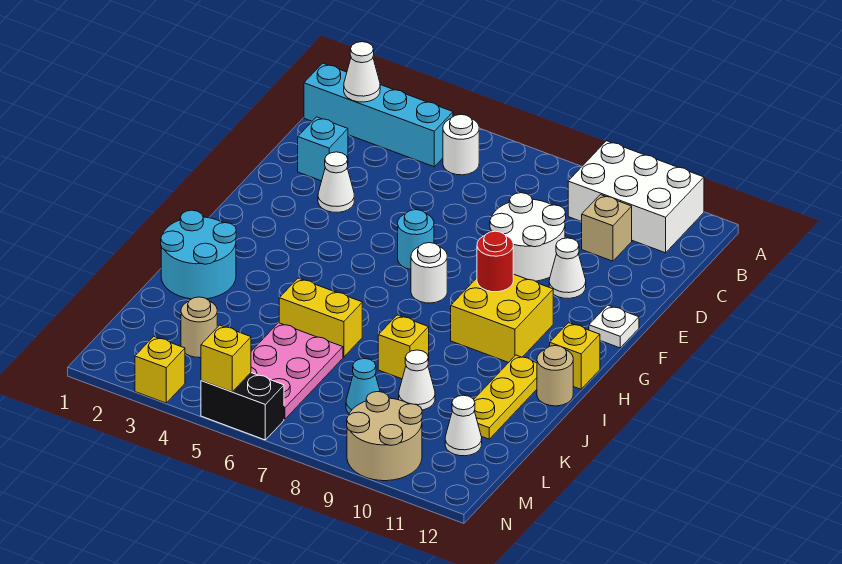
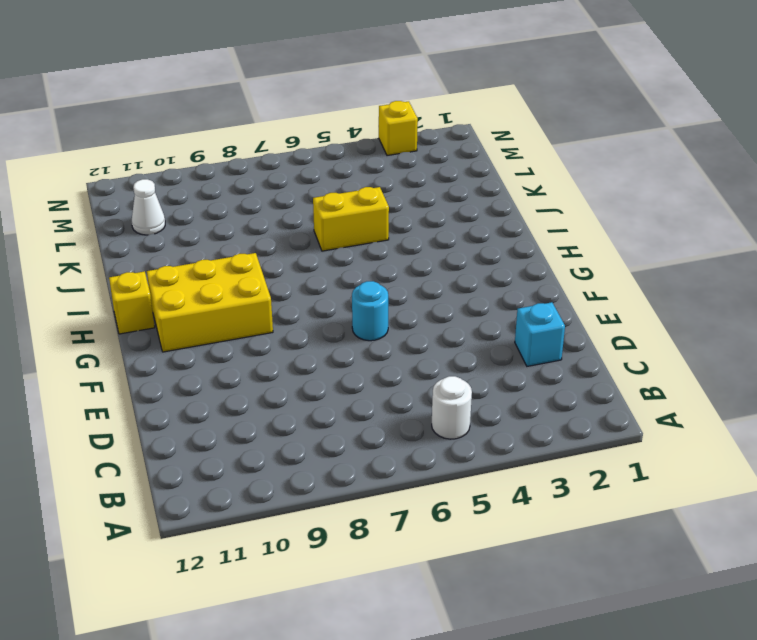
yellow brick G9:H11 level 1 -> yellow brick G9:H10 level 1
none -> white brick A9:B11 level 1
none -> cyan brick B1:B4 level 1
none -> tan brick C10 level 1

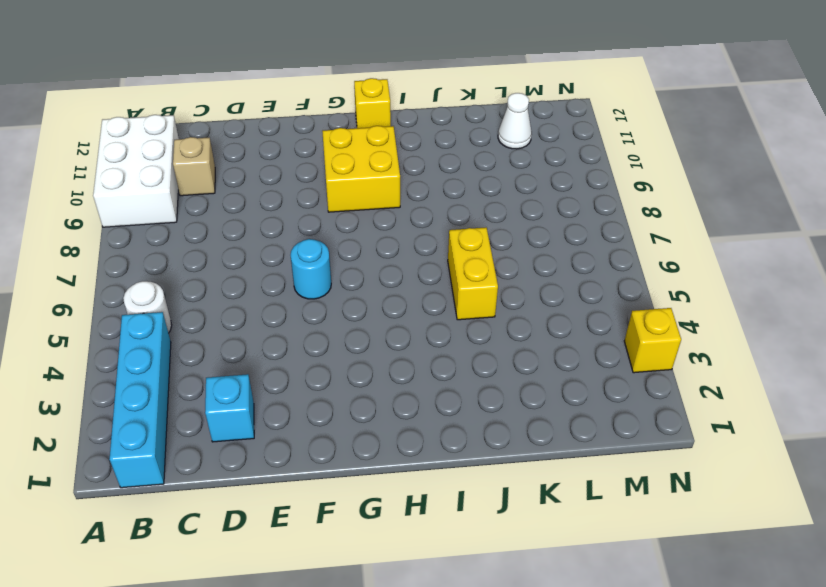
none -> white round brick D8:E9 level 1
none -> white cone E3 level 1
none -> white cone E10 level 1

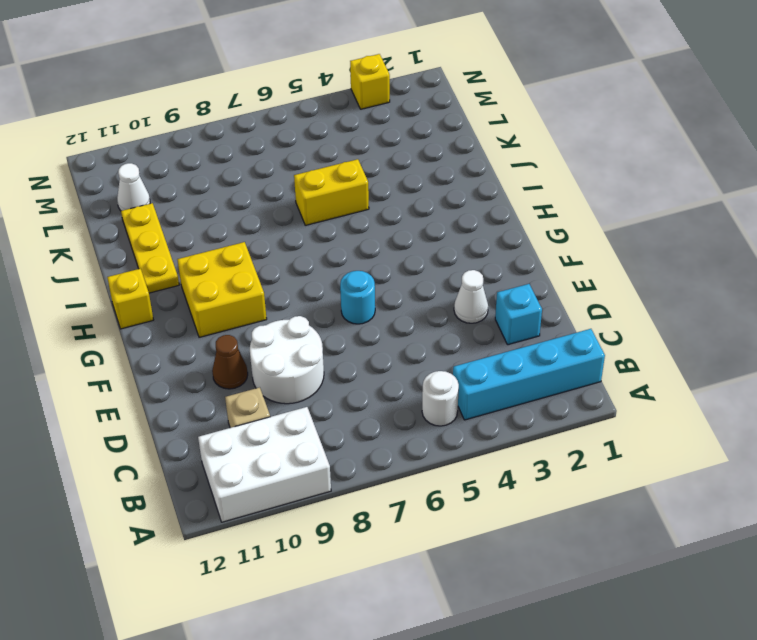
brown cone E10 level 1 -> white cone E10 level 1
none -> white plate F12 level 1
none -> white round brick G7 level 1
none -> cyan round brick I1:J2 level 1

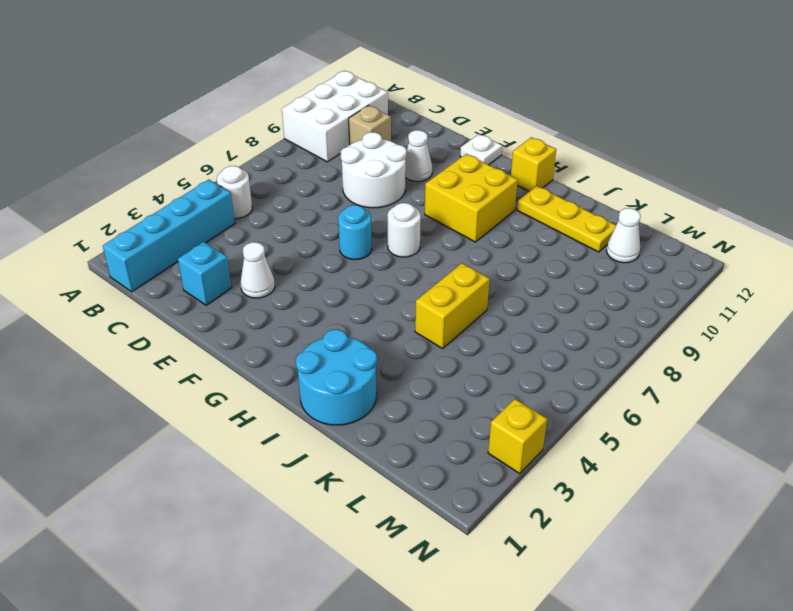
none -> tan round brick I12 level 1
none -> yellow brick J8 level 1
none -> pink plate K5:M6 level 1

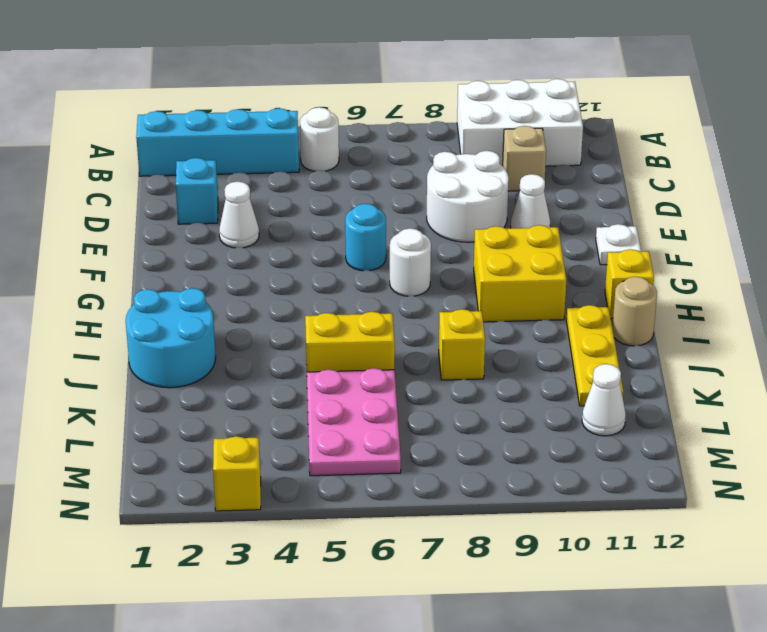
none -> white cone K9 level 1
none -> tan round brick L3 level 1
none -> cyan cone L8 level 1

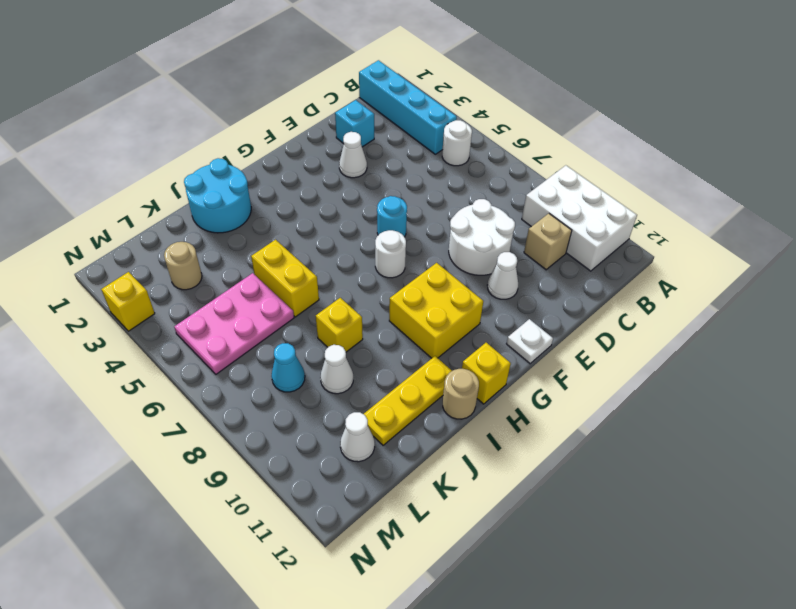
none -> tan round brick M9:N10 level 1
none -> black brick N5:N6 level 1
none -> white cone B2 level 2

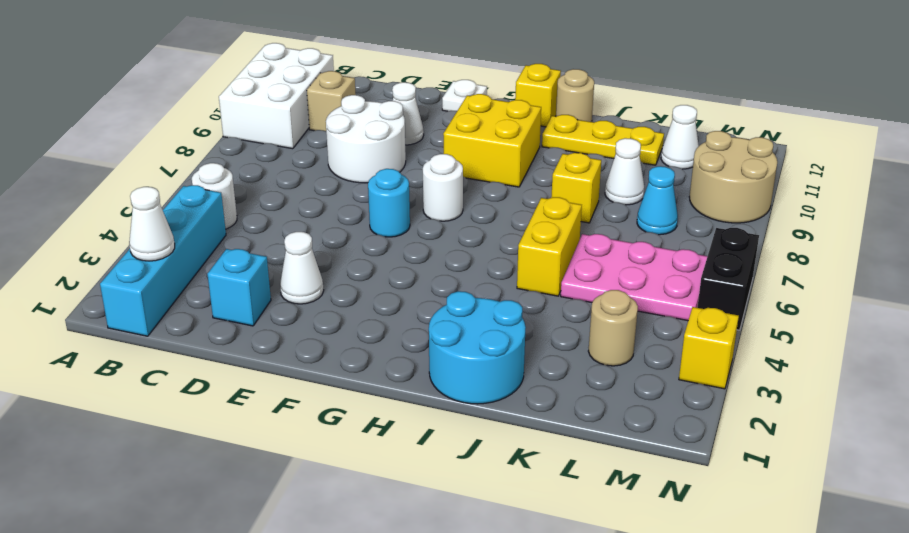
none -> red round brick G9 level 2
none -> yellow brick N5 level 2

